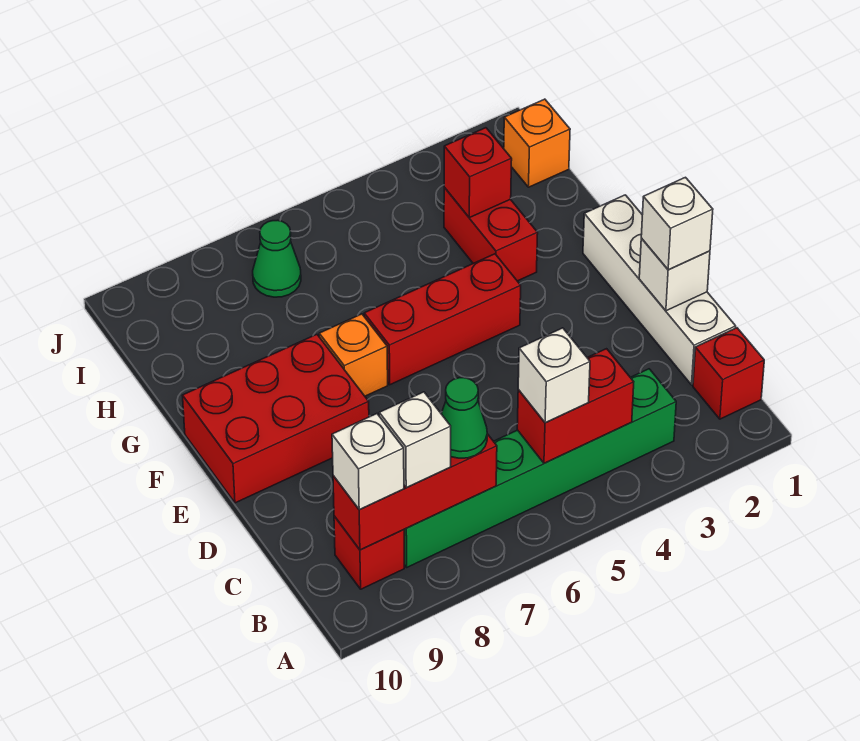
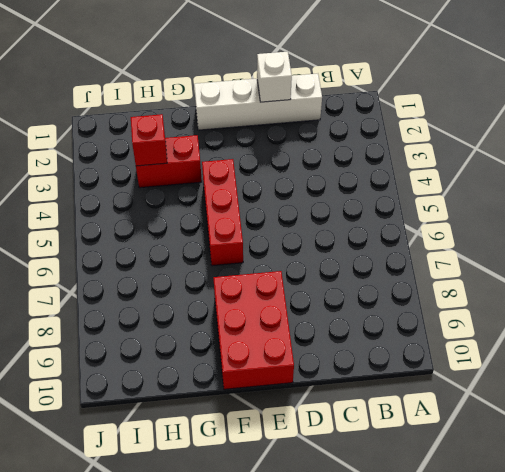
none -> red brick B1 level 1
none -> green brick B3:B8 level 1
none -> red brick B9 level 1

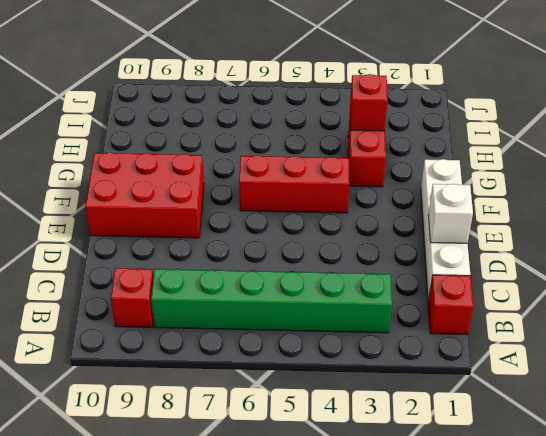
none -> orange brick F7 level 1
none -> orange brick I1 level 1
none -> green cone I7 level 1

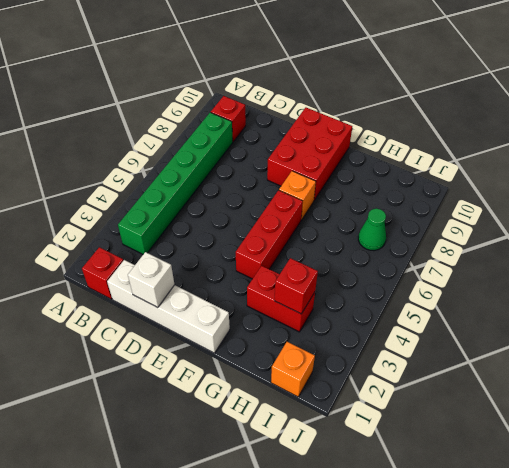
none -> red brick B4:B5 level 2
none -> red brick B7:B9 level 2
none -> white brick B5 level 3

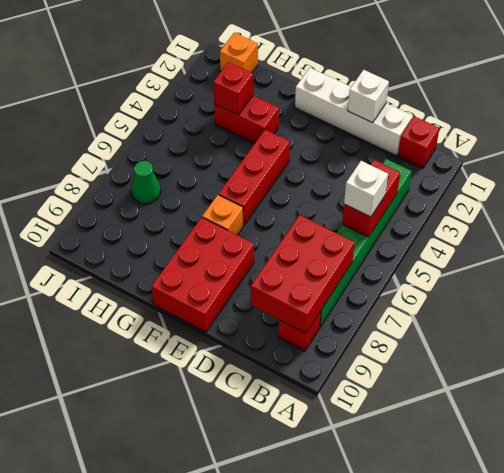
red brick B7:C9 level 2 -> red brick B7:B9 level 2
none -> green cone B7 level 3
none -> white brick B8 level 3
none -> white brick B9 level 3

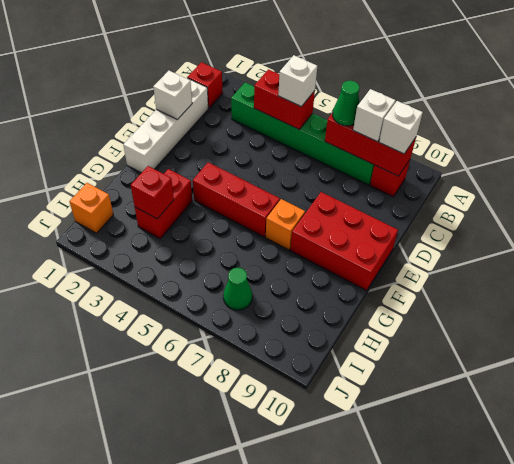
none -> white brick D1 level 3

